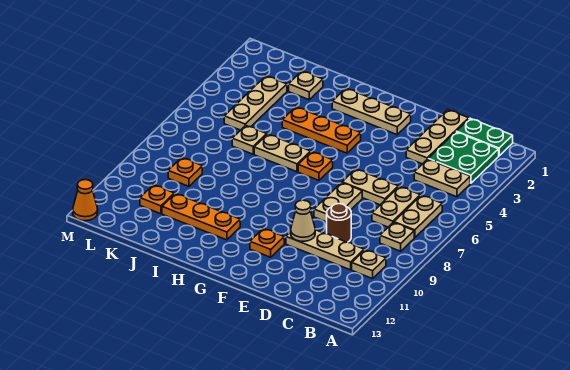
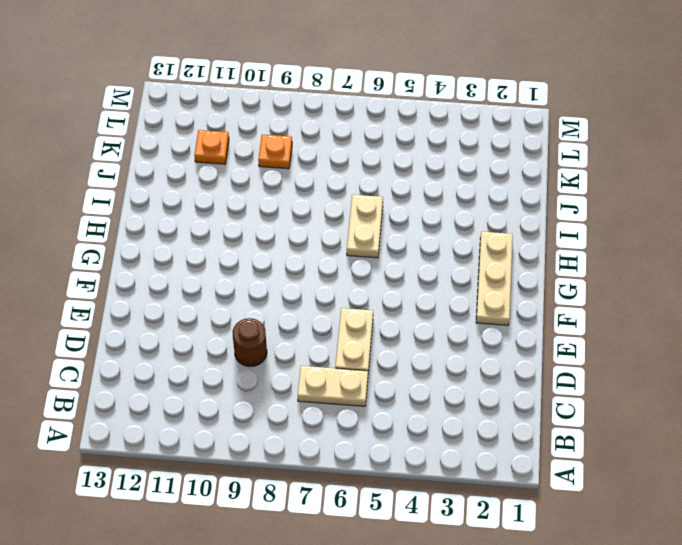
none -> green plate B1:C1 level 1
none -> green plate B2:C3 level 1
none -> tan plate B4:C4 level 1

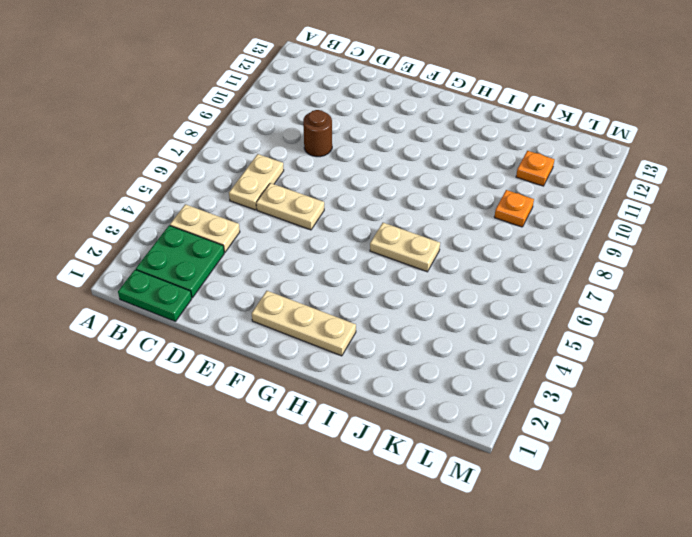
none -> tan plate B6:B7 level 1
none -> tan plate B8 level 1
none -> tan plate B10 level 1

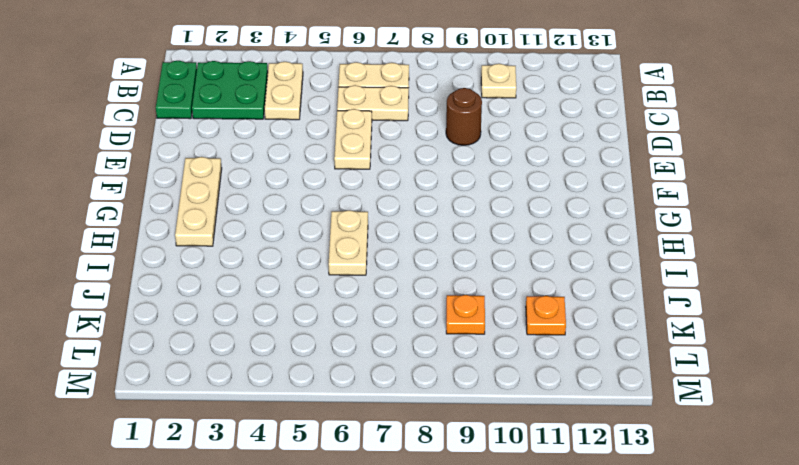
none -> tan plate B8 level 1
none -> tan plate C10:E10 level 1
none -> tan plate D1:D3 level 1

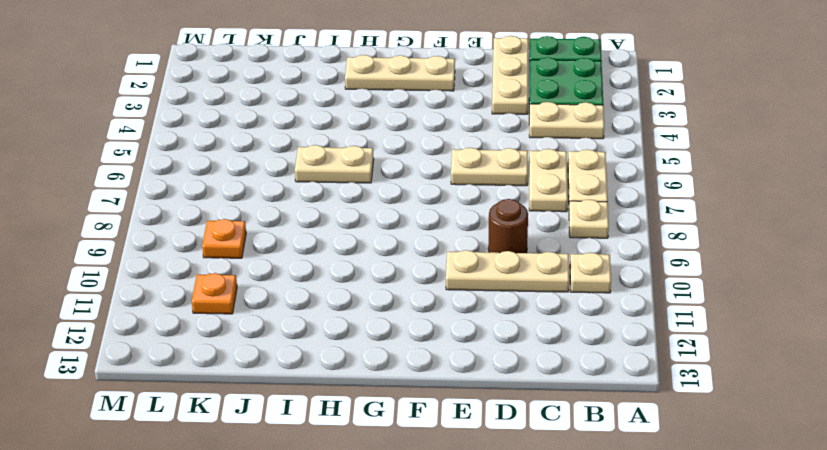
none -> tan plate E7:E8 level 1
none -> orange plate F11 level 1
none -> orange plate G4:I4 level 1

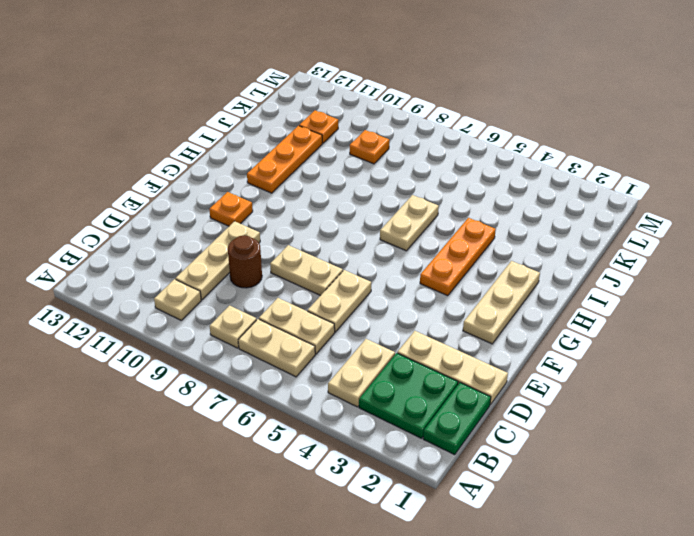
none -> orange plate G6 level 1
none -> tan plate J2 level 1
none -> tan plate J6 level 1

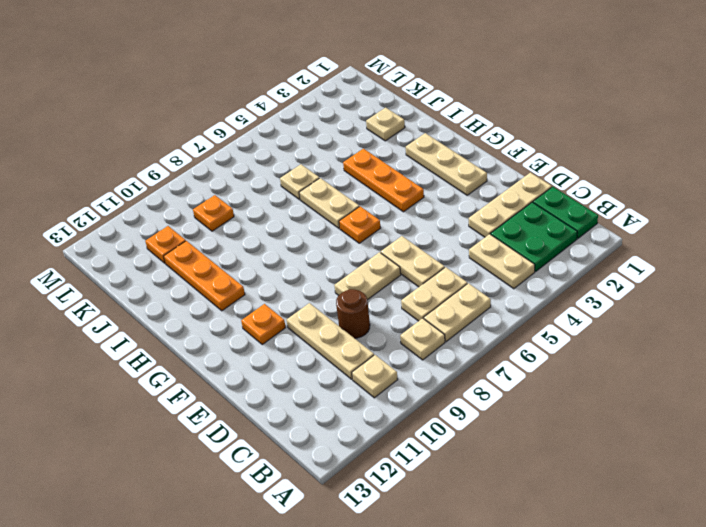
none -> tan plate K3:K5 level 1
none -> orange cone M13 level 1
none -> tan cone E10 level 2

